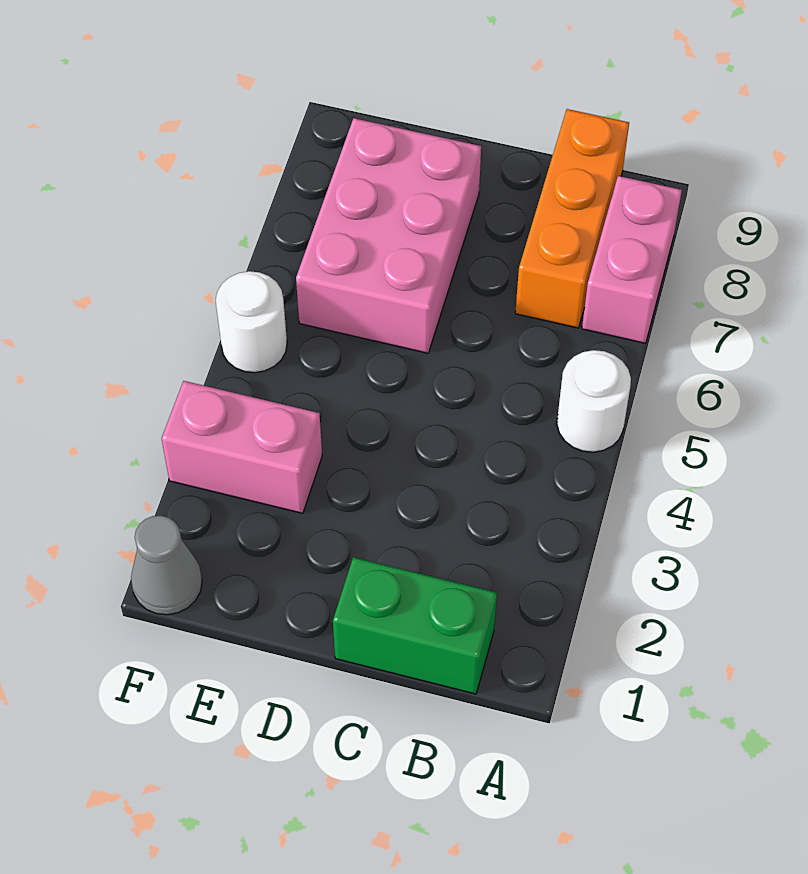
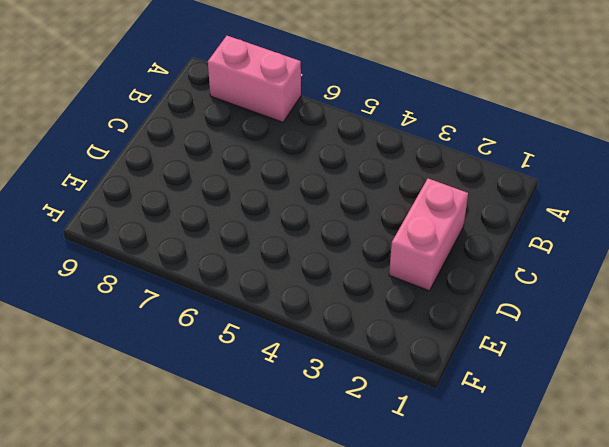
pink brick C2:D2 level 1 -> pink brick E3:F3 level 1
none -> white round brick A5 level 1
none -> green brick B1:C1 level 1

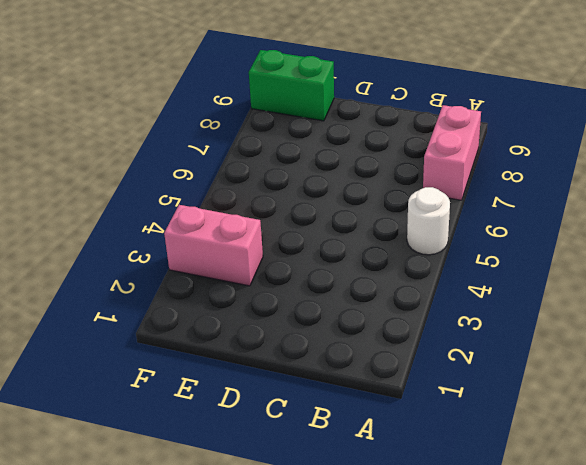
green brick E9:F9 level 1 -> green brick B1:C1 level 1
none -> orange brick B7:B9 level 1
none -> pink brick D6:E8 level 1

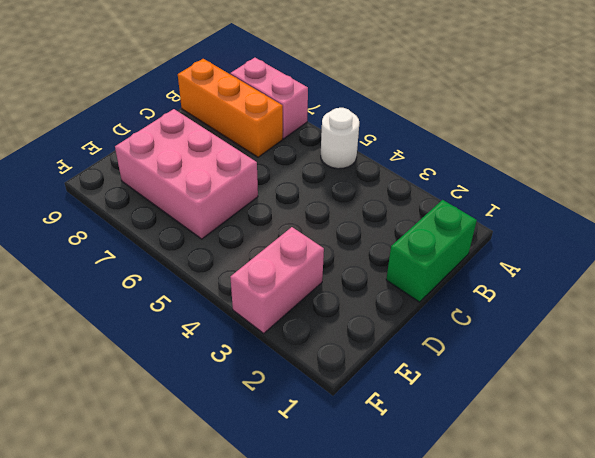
none -> grey cone F1 level 1
none -> white round brick F5 level 1

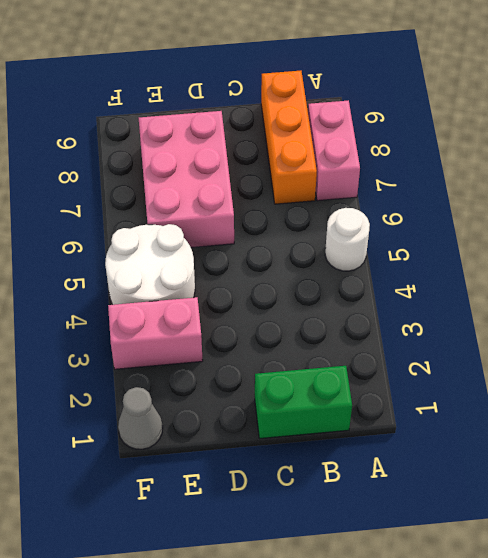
white round brick E4:F5 level 1 -> white round brick F5 level 1

